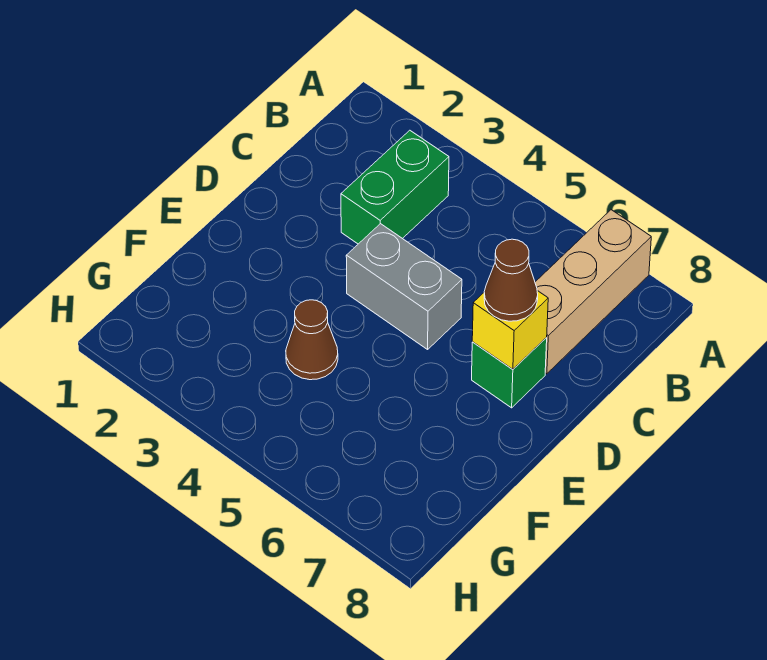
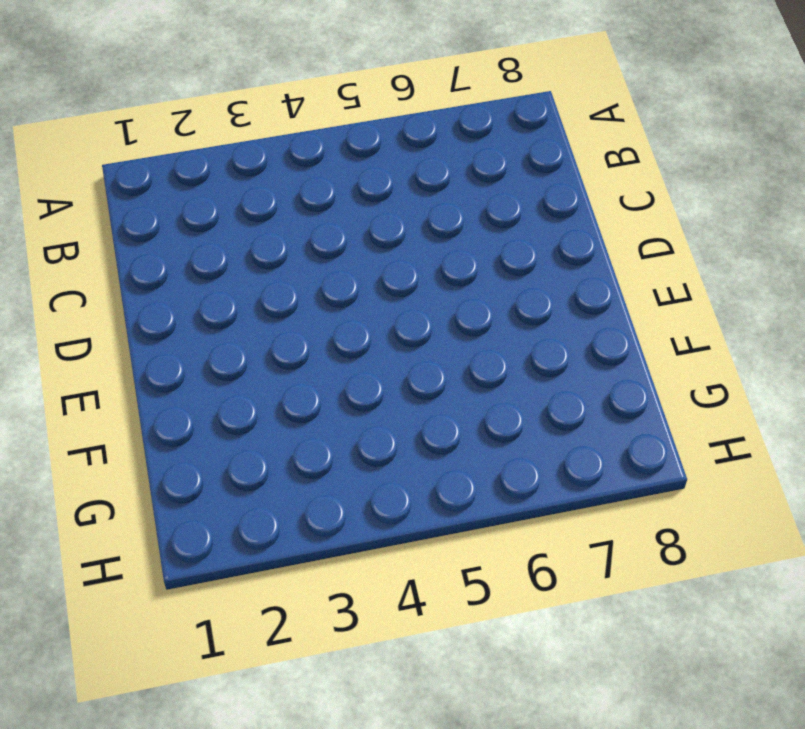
none -> tan brick A7:C7 level 1
none -> green brick B3:C3 level 1

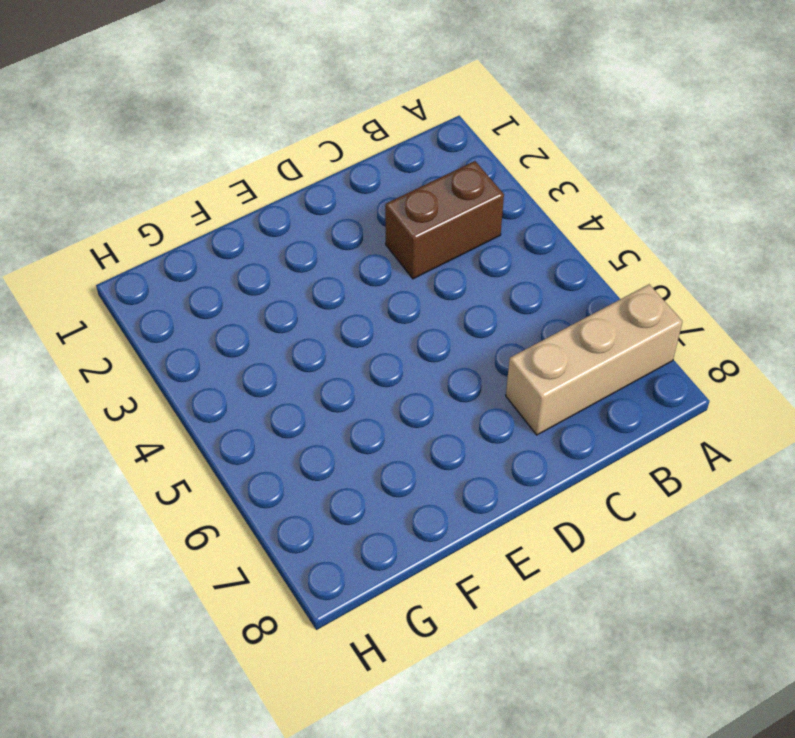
brown brick B3:C3 level 1 -> green brick B3:C3 level 1
none -> grey brick D4:D5 level 1
none -> green brick D7 level 1

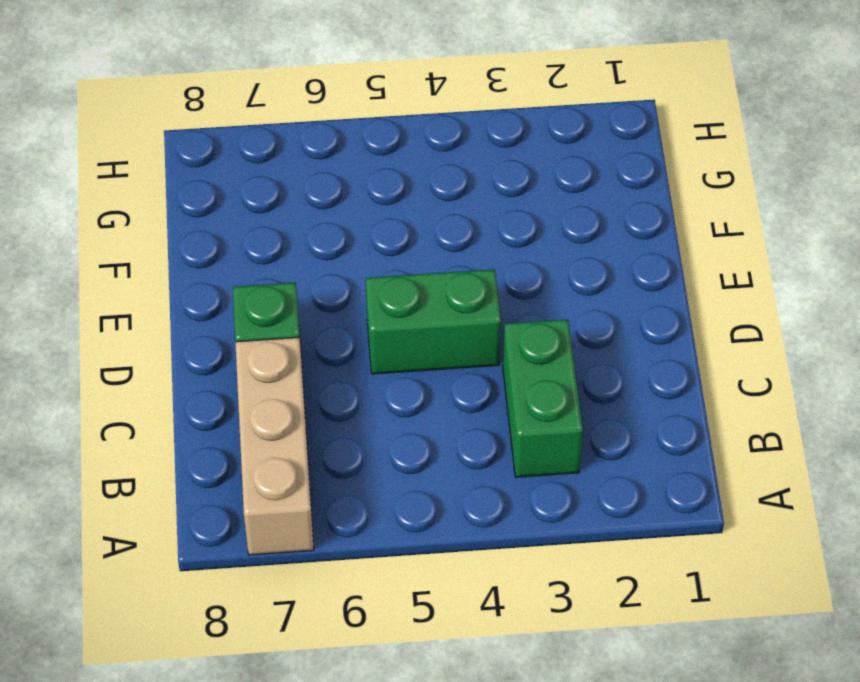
green brick D4:D5 level 1 -> grey brick D4:D5 level 1
none -> brown cone F4 level 1
none -> yellow brick D7 level 2

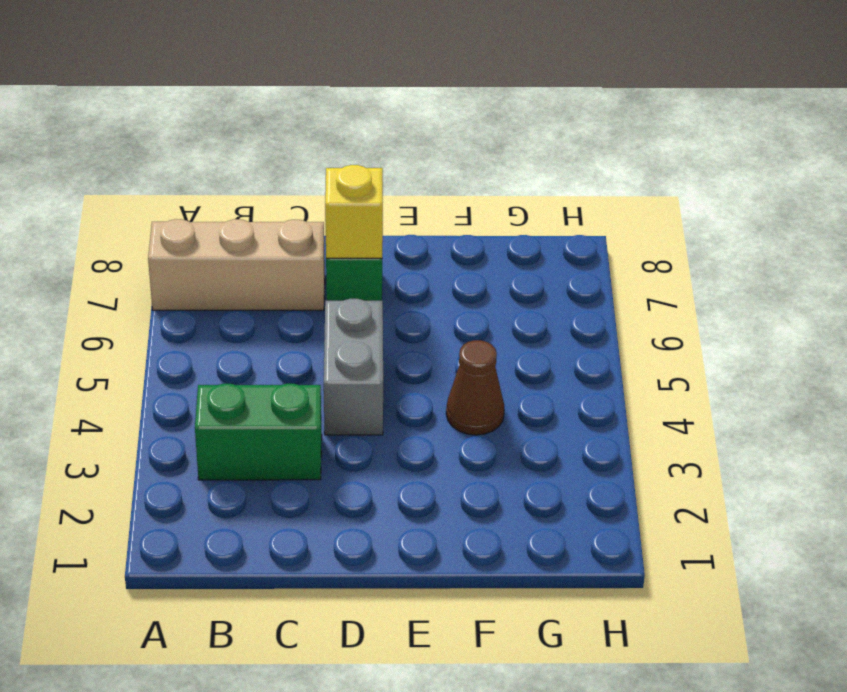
none -> brown cone D7 level 3

